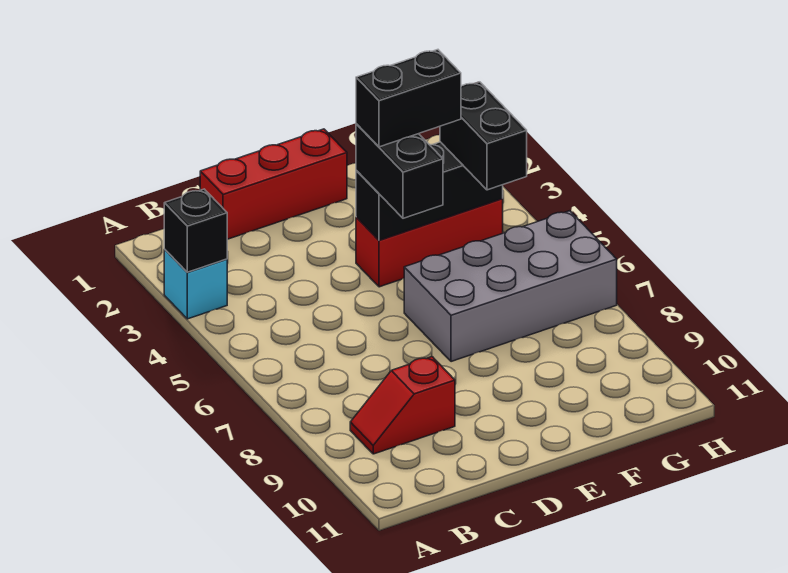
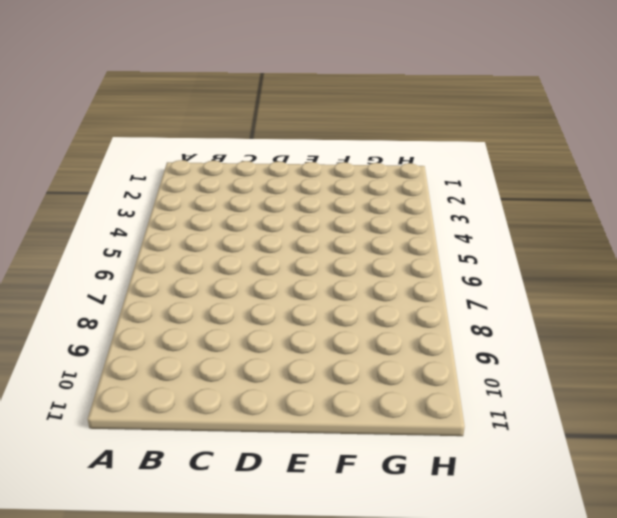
none -> cyan brick A3 level 1
none -> red slope B9:C9 level 1 top C

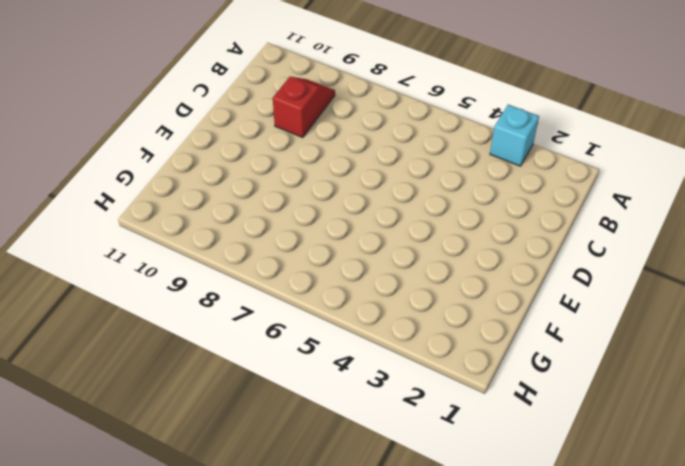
none -> red brick C1:E1 level 1
none -> red brick E4:G4 level 1

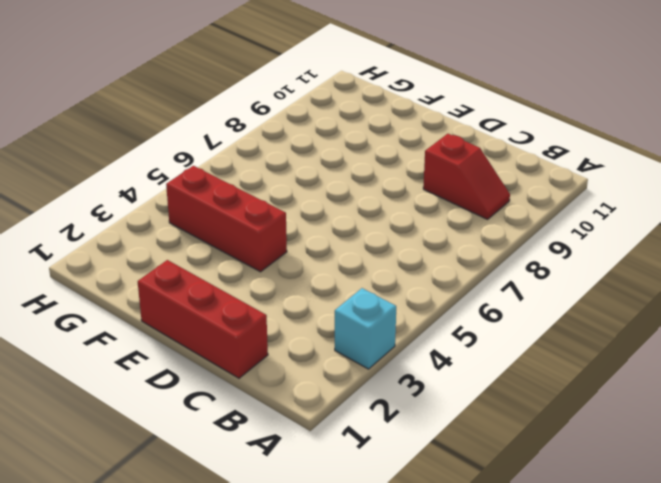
none -> grey brick E6:H7 level 1
none -> black brick A3 level 2

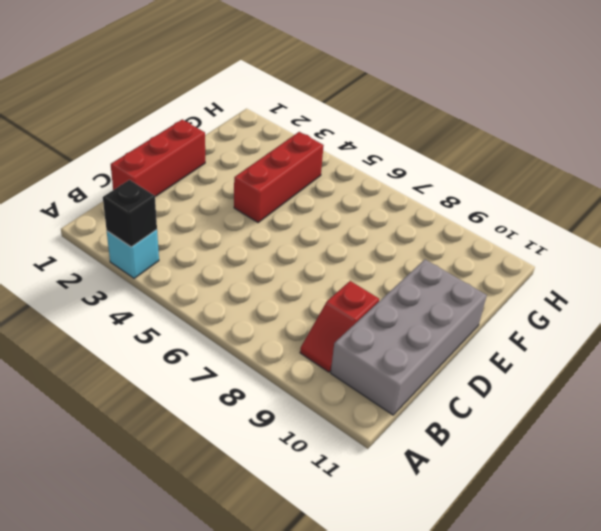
grey brick B10:E11 level 1 -> grey brick E6:H7 level 1
none -> black brick E4:G4 level 2
none -> black brick E4:E5 level 3

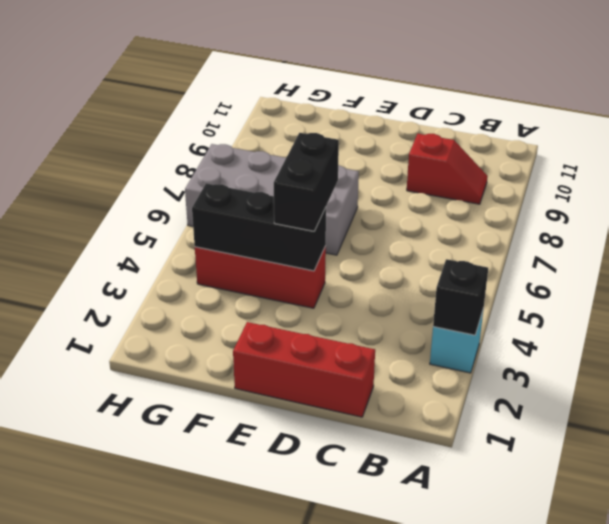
none -> black brick G4:G5 level 3
none -> black brick E4:F4 level 4

